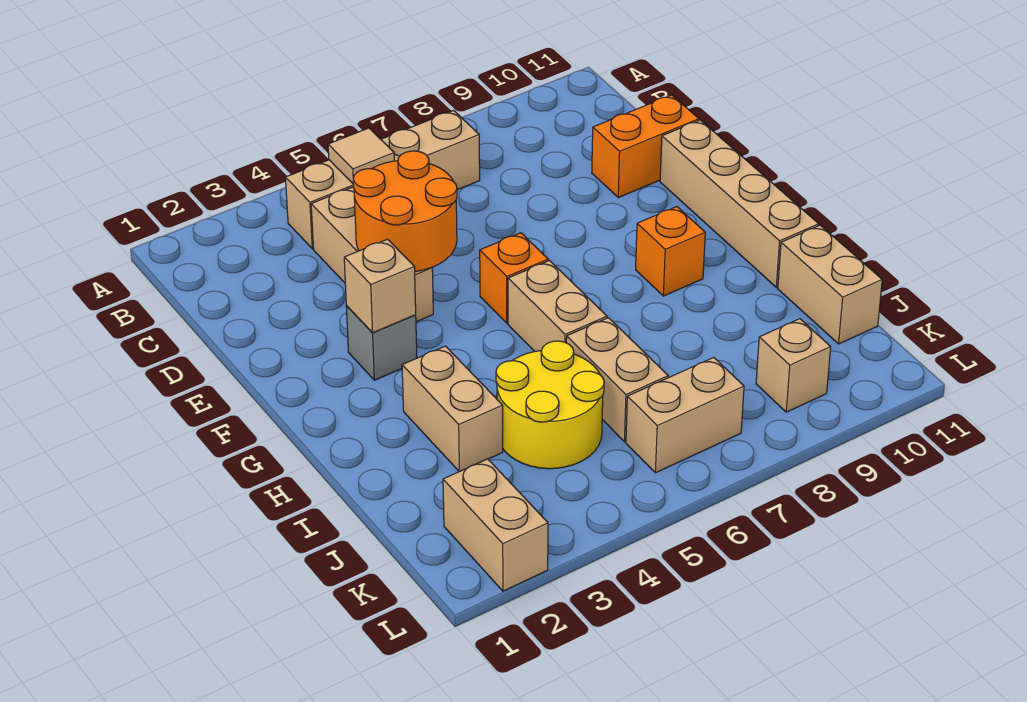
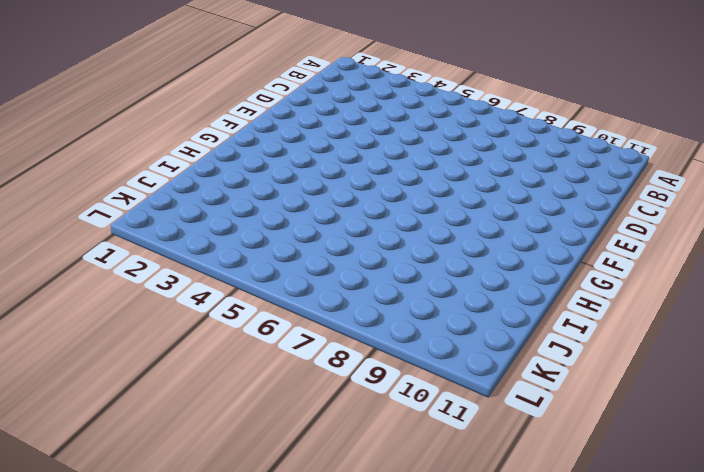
none -> tan brick B4:B7 level 1
none -> tan brick C4:E4 level 1
none -> orange brick D10:D11 level 1

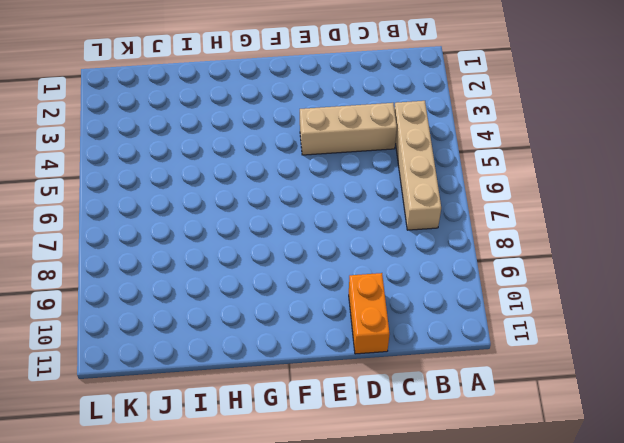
none -> tan brick E11:H11 level 1
none -> grey brick F3 level 1
none -> orange brick F6 level 1

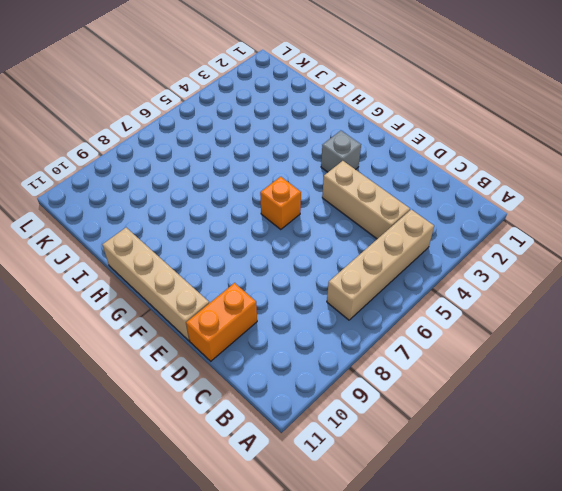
none -> tan brick G6:H6 level 1
none -> orange brick G9 level 1
none -> tan brick H3:I3 level 1

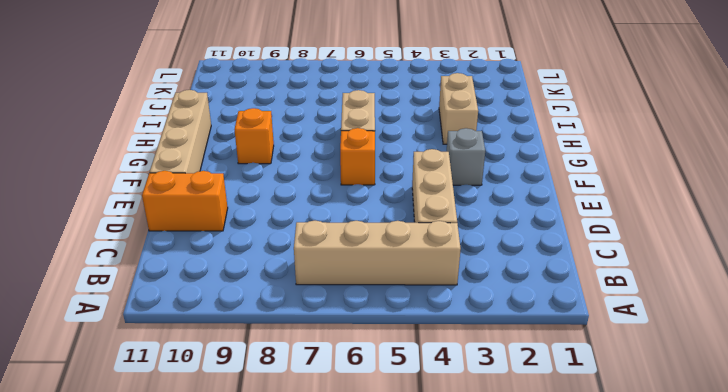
none -> yellow round brick I4:J5 level 1
none -> tan brick I6:J6 level 1
none -> tan brick I11:J11 level 1

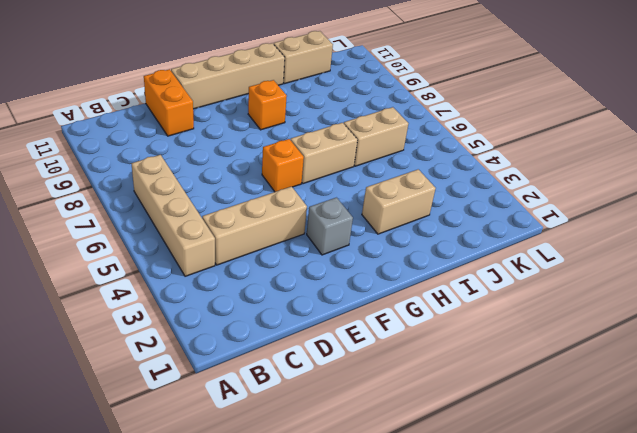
none -> yellow round brick I4:J5 level 1
none -> tan brick K2:L2 level 1
none -> tan brick K6:K7 level 1

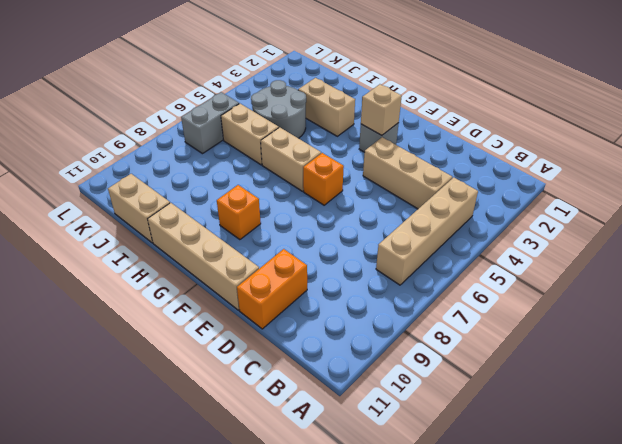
grey round brick I4:J5 level 1 -> yellow round brick I4:J5 level 1
grey brick K6:K7 level 1 -> tan brick K6:K7 level 1
none -> tan brick K2:L2 level 1
none -> tan brick K9 level 1
none -> tan tile B5 level 2

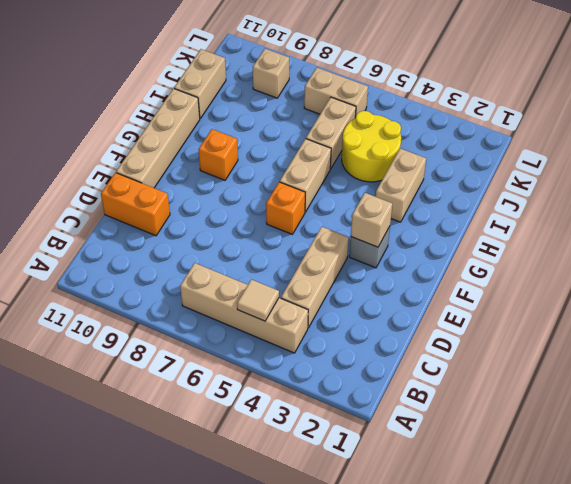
none -> tan brick K2:L2 level 1
none -> orange round brick D4:E5 level 2

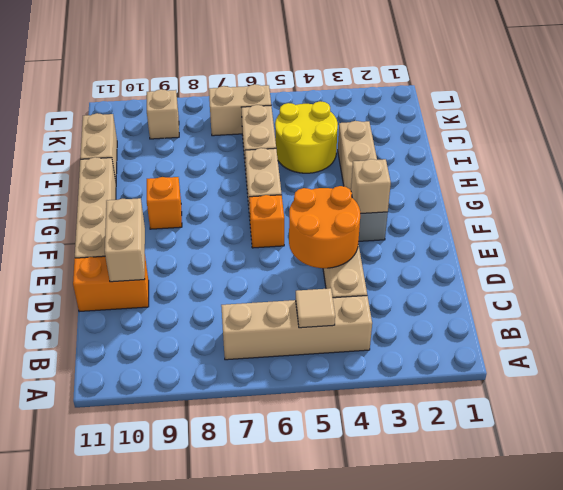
tan brick D10:E10 level 2 -> tan brick K2:L2 level 1

